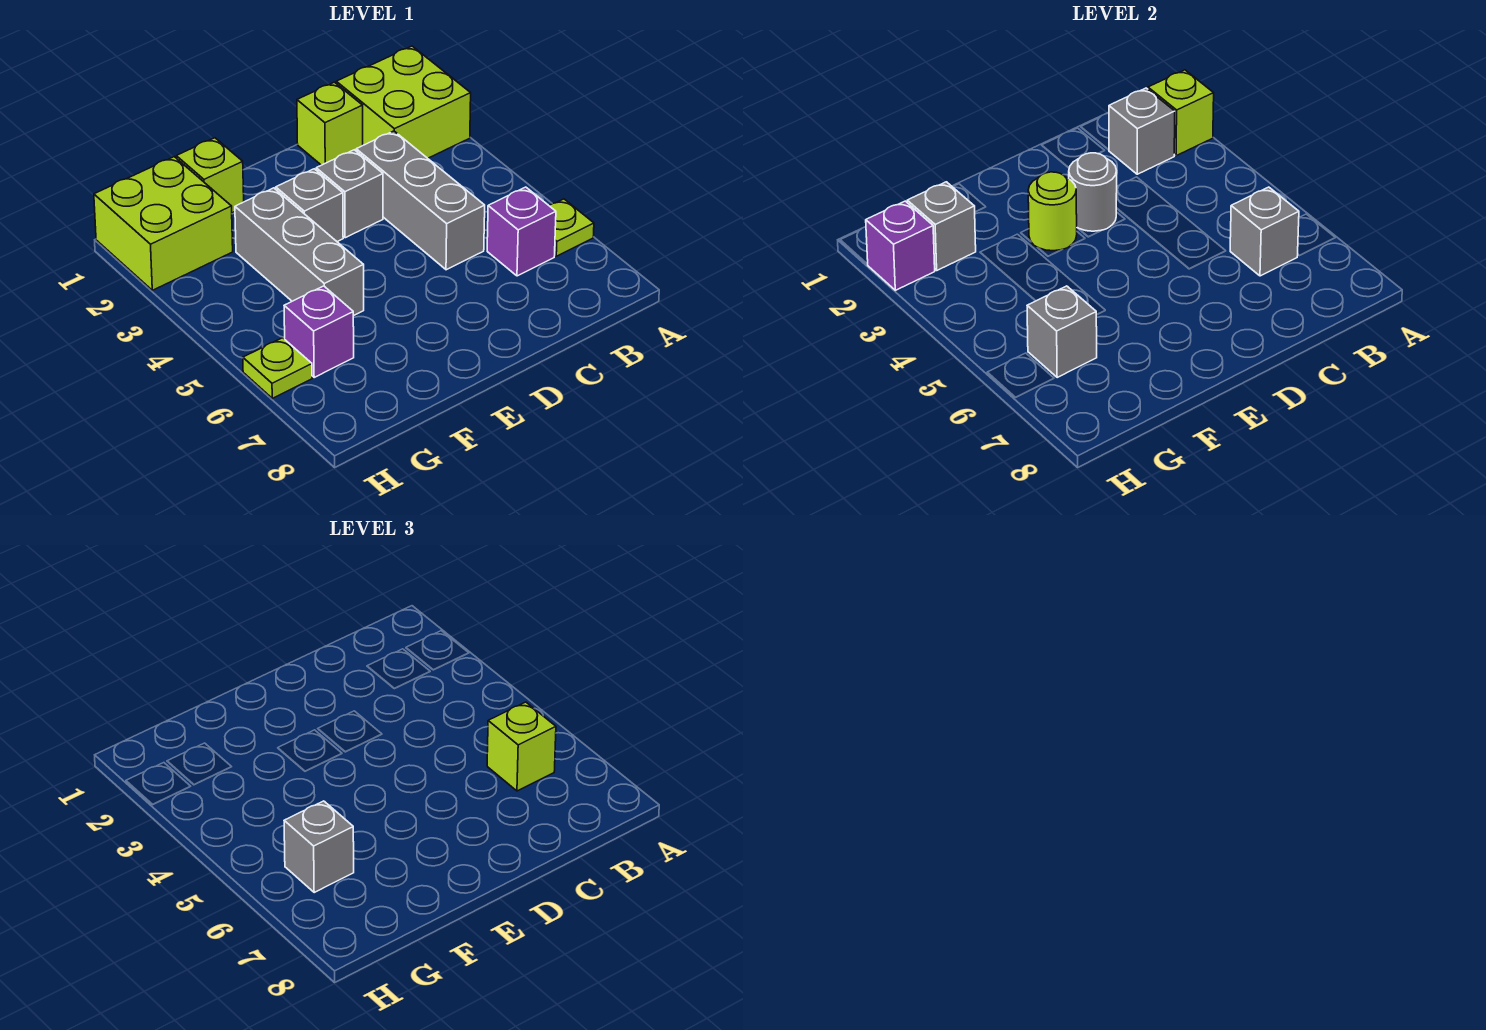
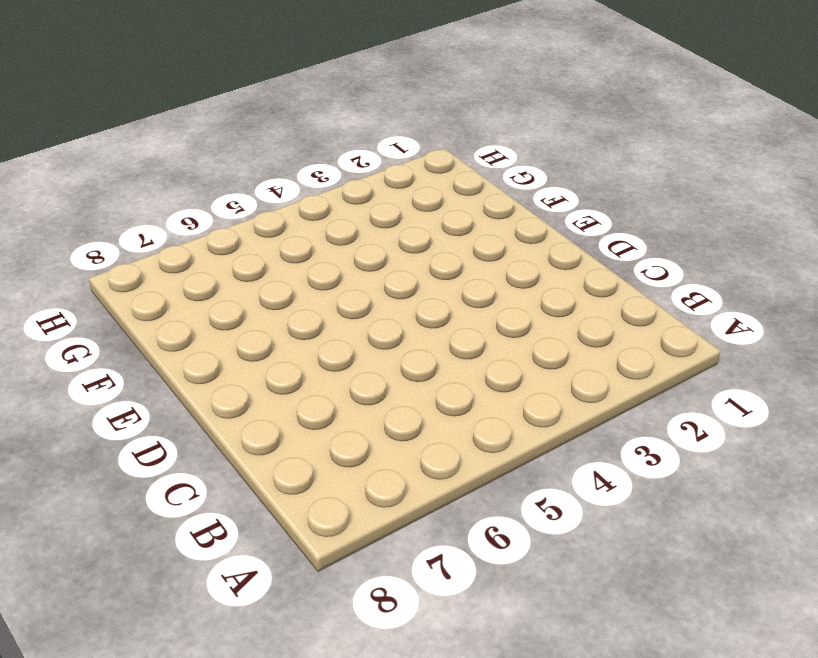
none -> lime brick A1:B2 level 1
none -> lime plate A6 level 1
none -> purple brick B6 level 1

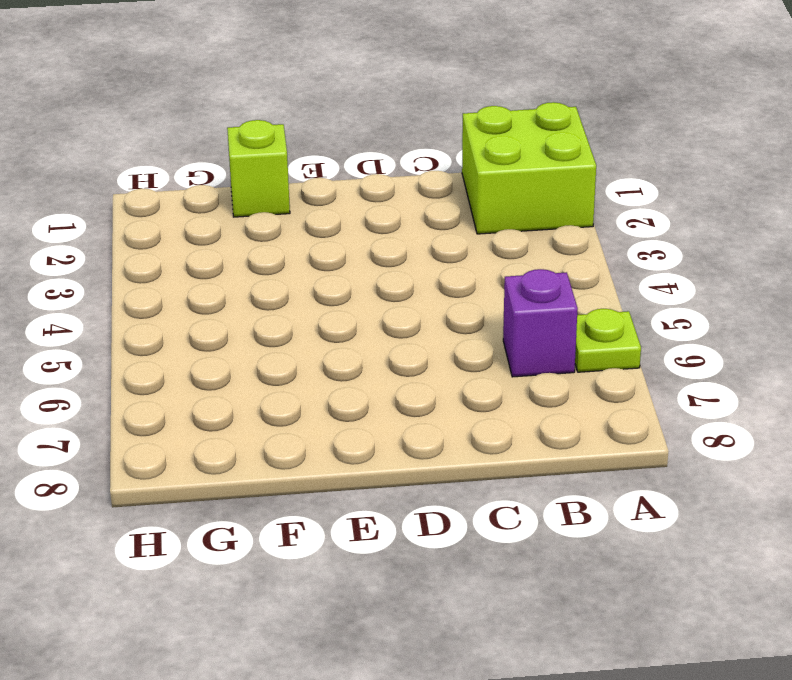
none -> lime brick C1 level 1
none -> grey brick C3:C5 level 1
none -> grey brick D3 level 1

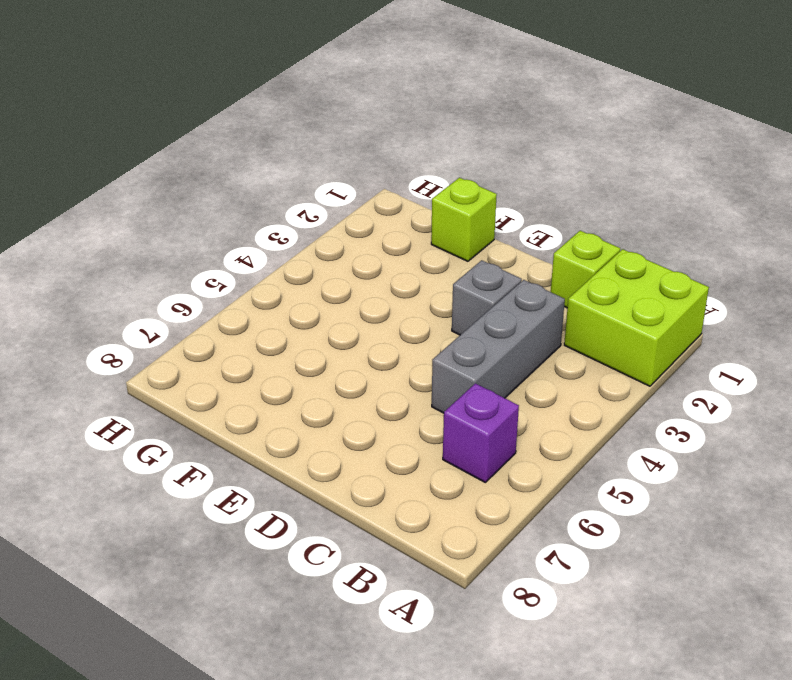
none -> lime plate A6 level 1
none -> grey brick E3 level 1
none -> grey brick F3:F5 level 1

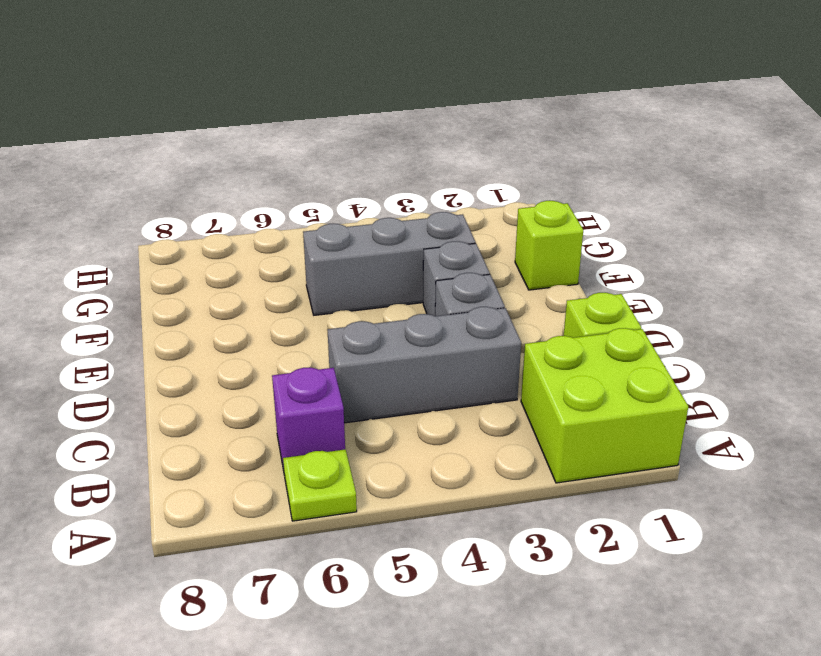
none -> lime brick G1:H2 level 1
none -> purple brick G6 level 1
none -> lime plate H6 level 1

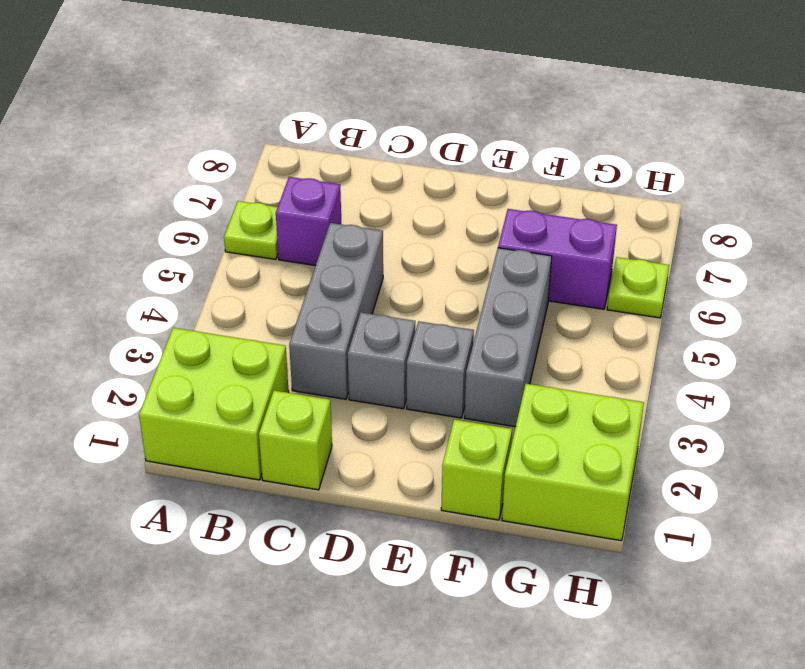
purple brick F6:G6 level 1 -> purple brick G6 level 1
none -> lime brick A2 level 2
none -> grey brick B2 level 2
none -> grey brick B6 level 2

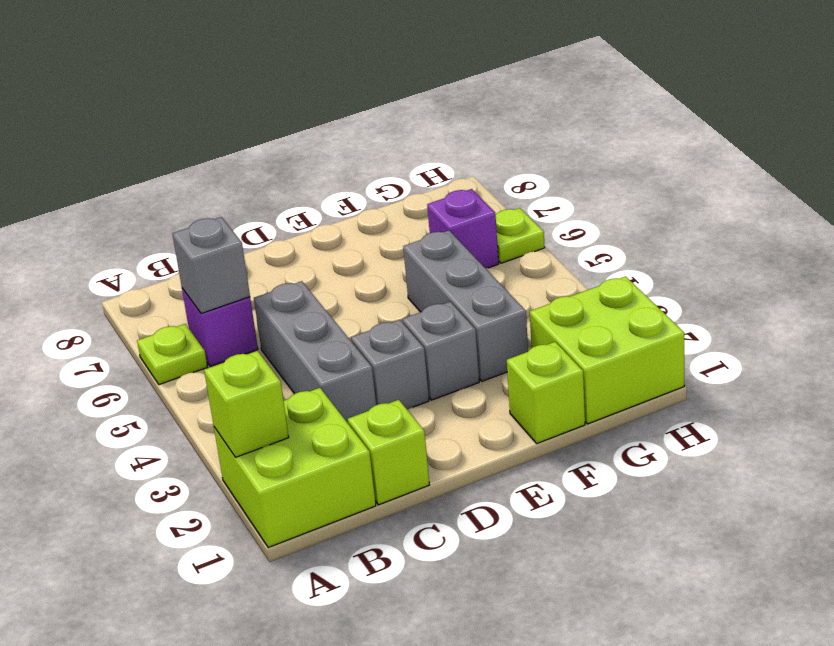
none -> grey brick B2 level 2
none -> grey round brick D3 level 2
none -> lime round brick E3 level 2

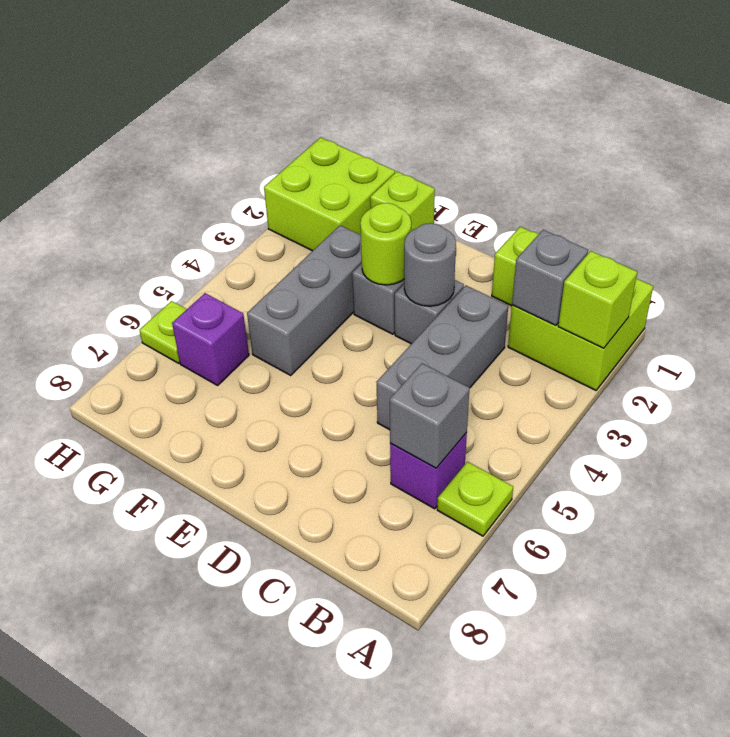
none -> grey brick G2 level 2
none -> grey brick G6 level 2
none -> purple brick H2 level 2

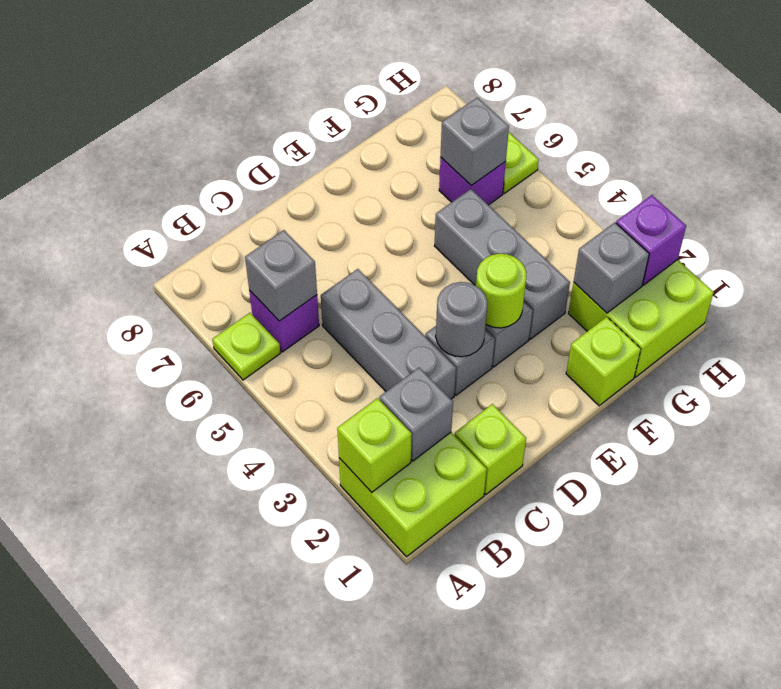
none -> lime brick B6 level 3
none -> grey brick G6 level 3

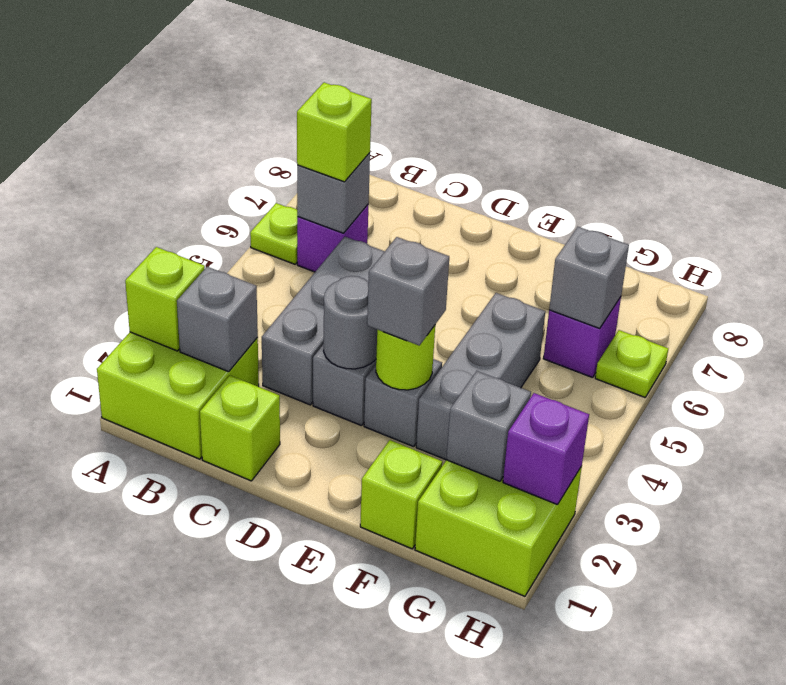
grey brick E3 level 3 -> grey brick G6 level 3

